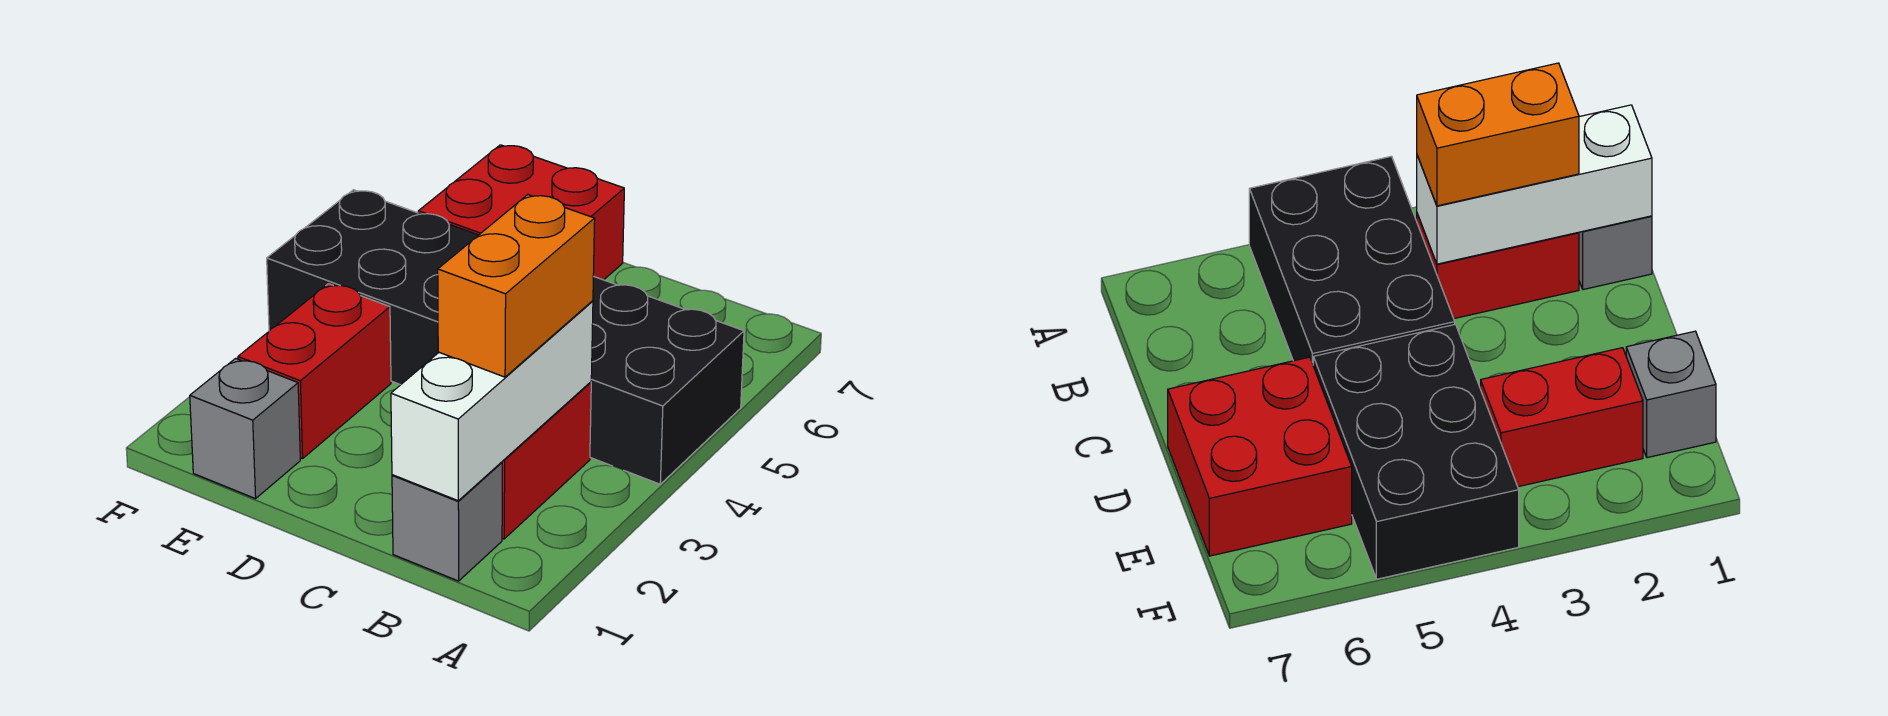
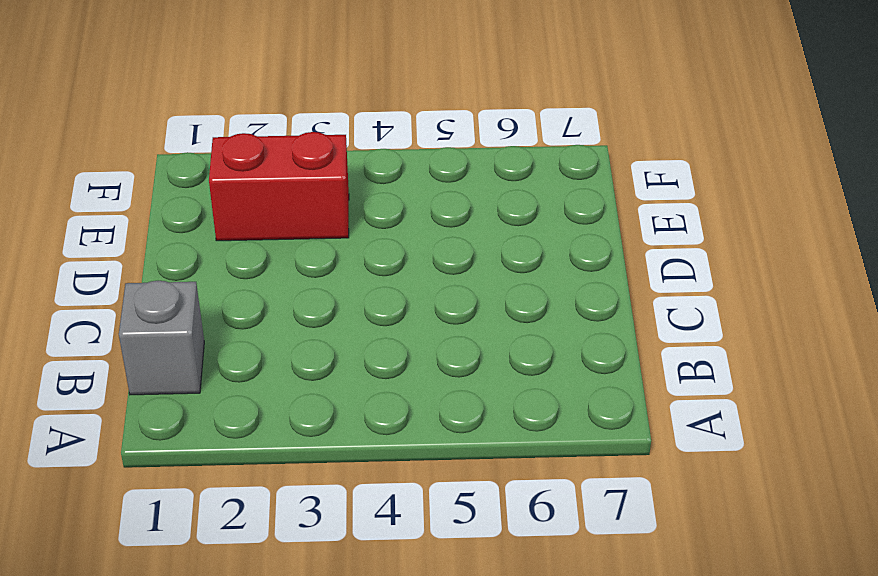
none -> black brick A4:C5 level 1
none -> red brick B2:B3 level 1

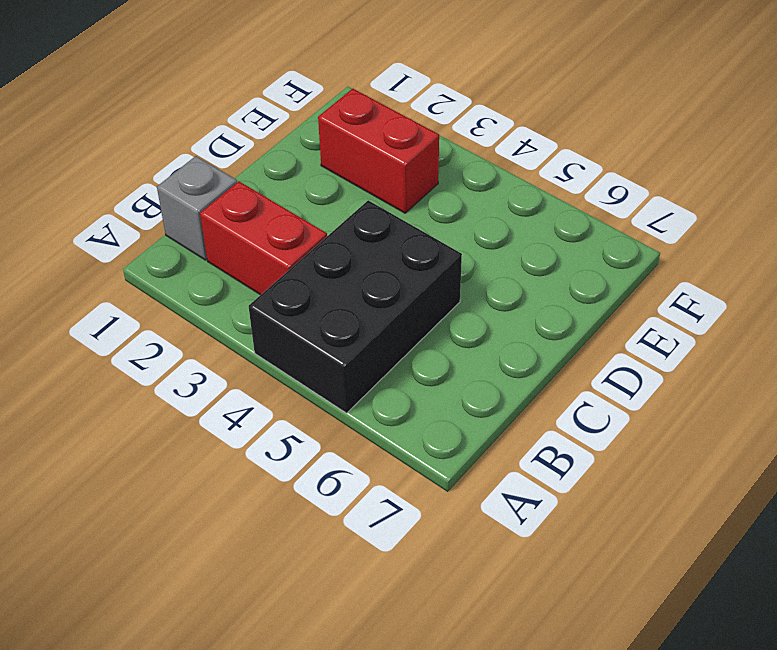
none -> black brick D4:F5 level 1
none -> red brick D6:E7 level 1

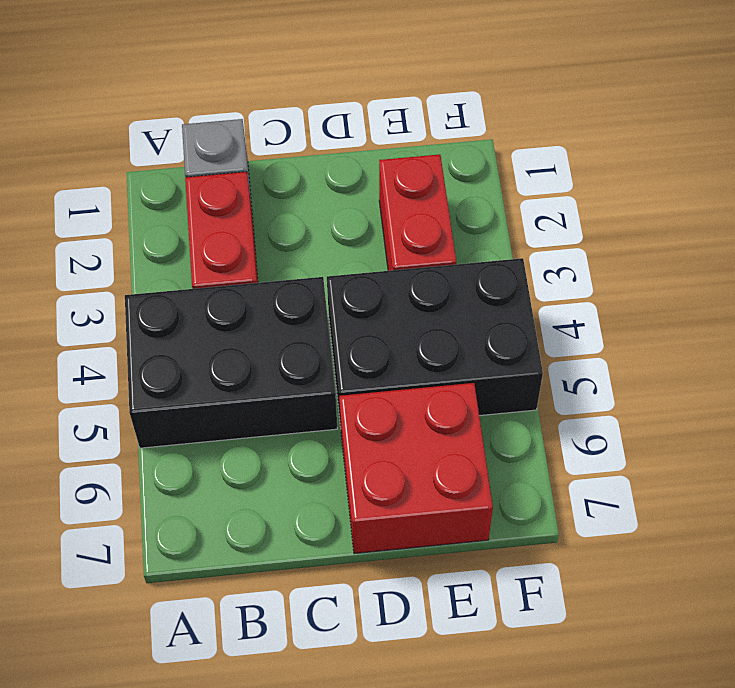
none -> grey brick E1 level 1
none -> white brick B1:B3 level 2

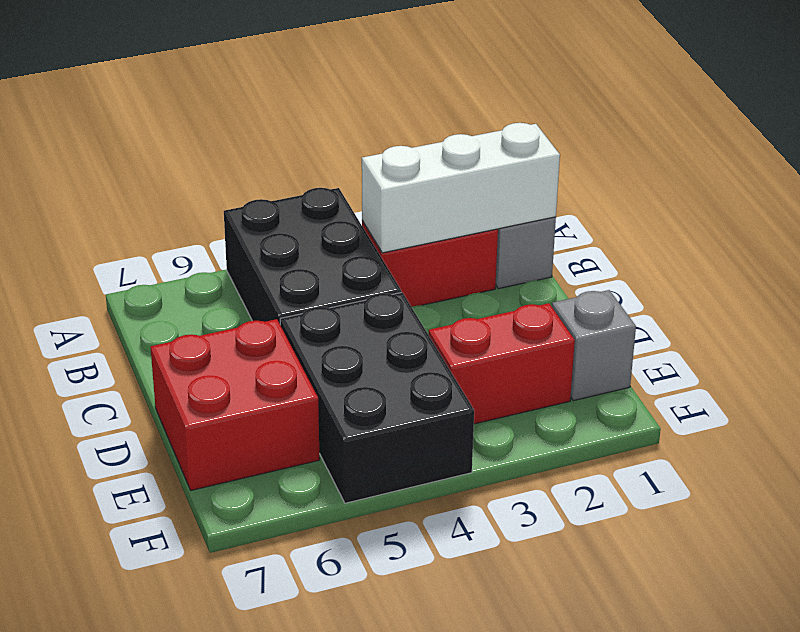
none -> orange brick B2:B3 level 3

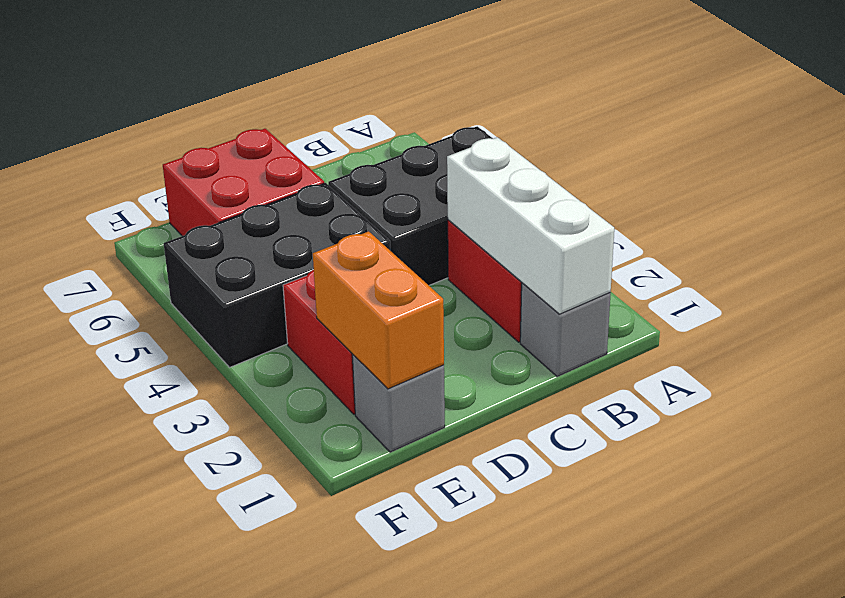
orange brick E1:E2 level 2 -> orange brick B2:B3 level 3

